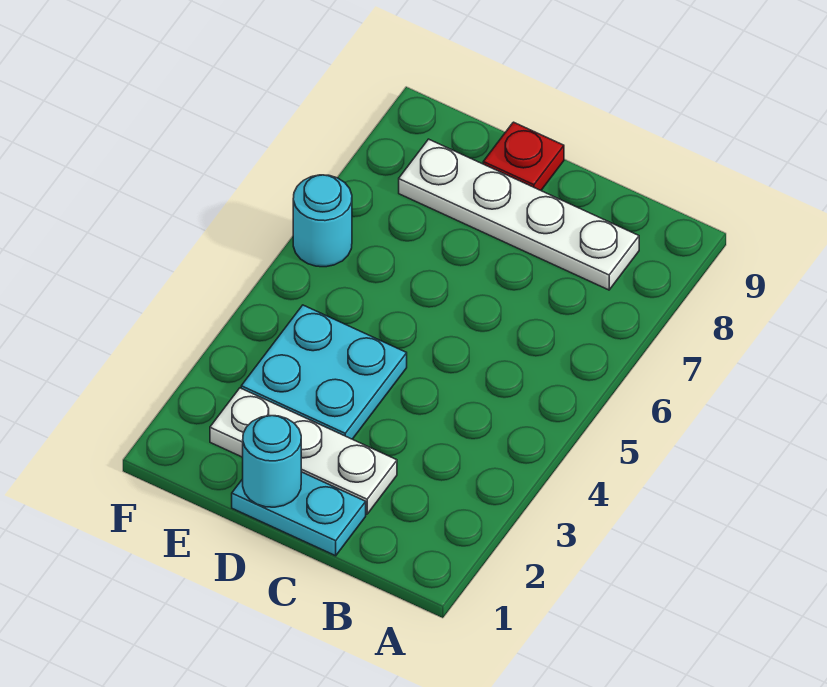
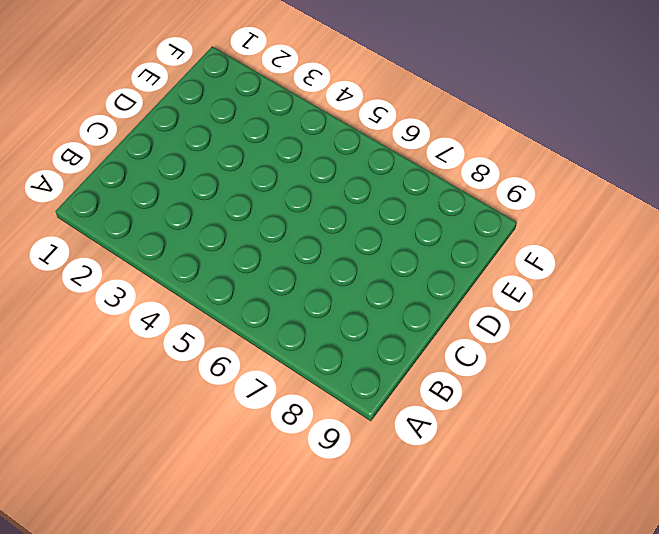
none -> white plate B8:E8 level 1
none -> cyan plate C1:D1 level 1

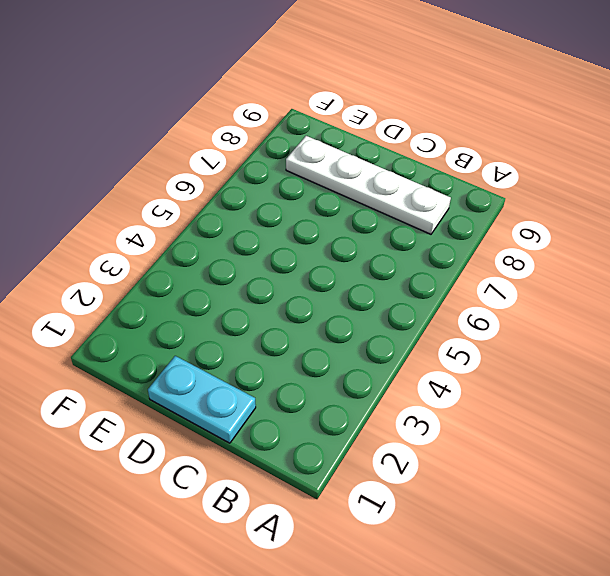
none -> white plate C2:E2 level 1
none -> cyan plate D3:E4 level 1

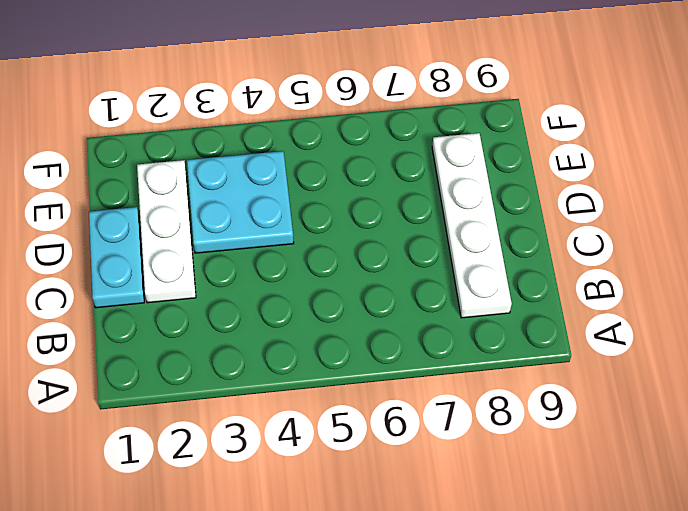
none -> red plate D9 level 1
none -> cyan round brick F6 level 1

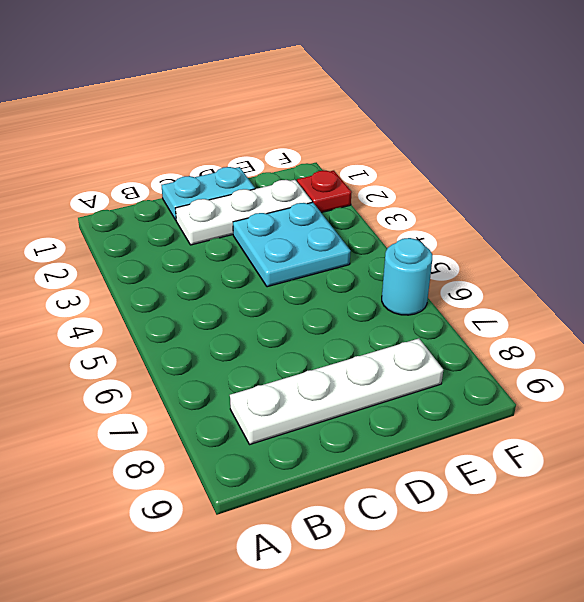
red plate F2 level 1 -> red plate D9 level 1
none -> cyan round brick D1 level 2

